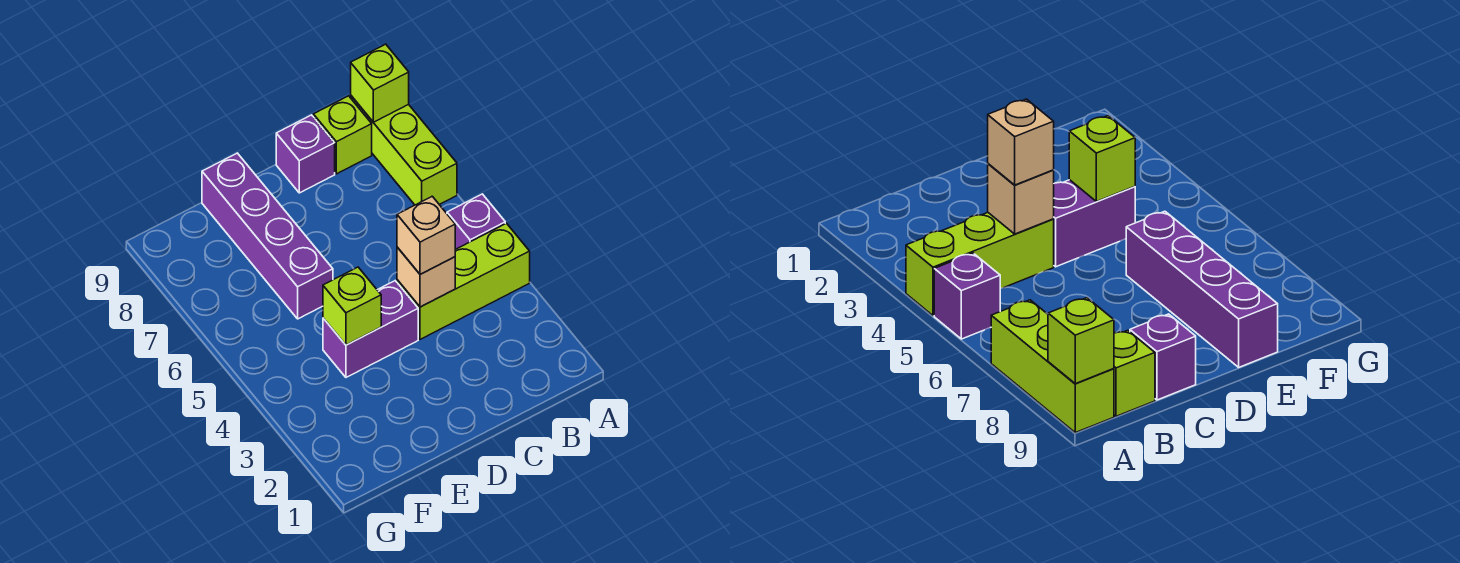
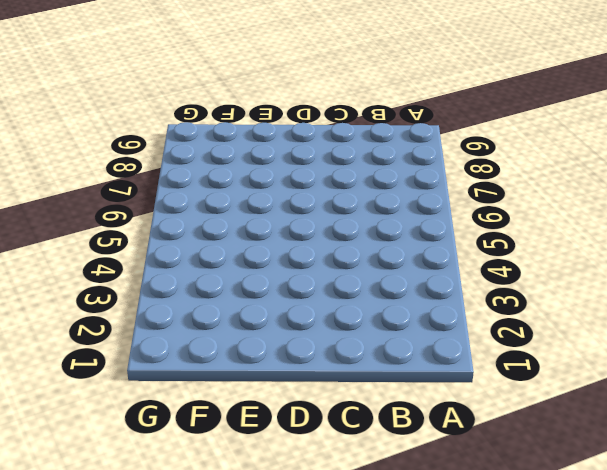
none -> lime brick A4:C4 level 1
none -> purple brick A5 level 1

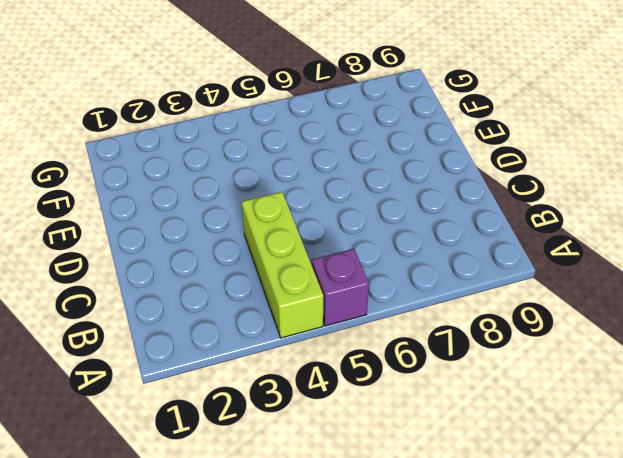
none -> lime brick A7:A9 level 1
none -> lime brick B9 level 1

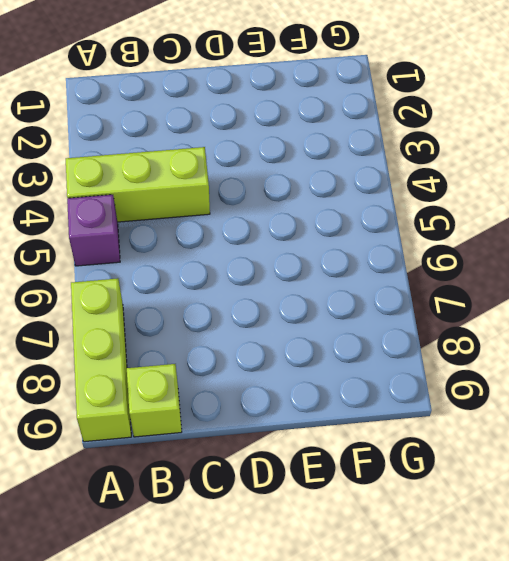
none -> purple brick C9 level 1
none -> purple brick D4:E4 level 1

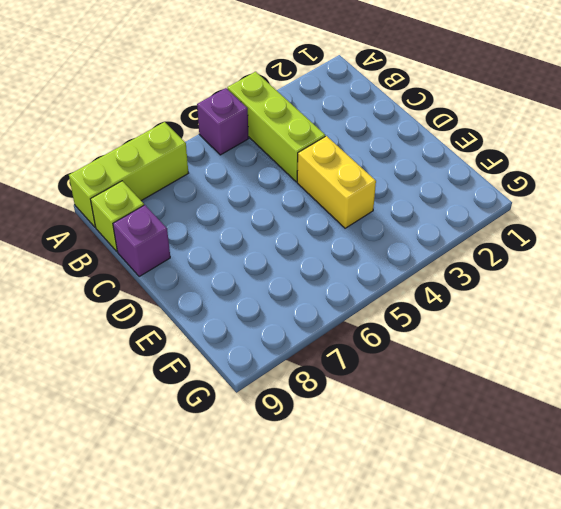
yellow brick D4:E4 level 1 -> purple brick D4:E4 level 1
none -> purple brick E6:E9 level 1
none -> lime brick A9 level 2

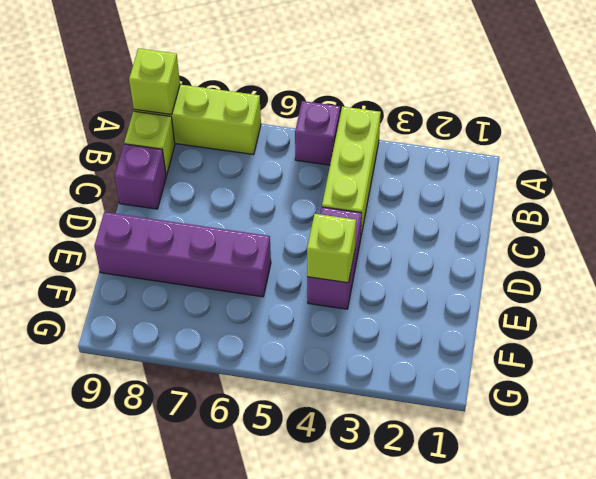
none -> tan brick C4 level 2
none -> tan brick C4 level 3

